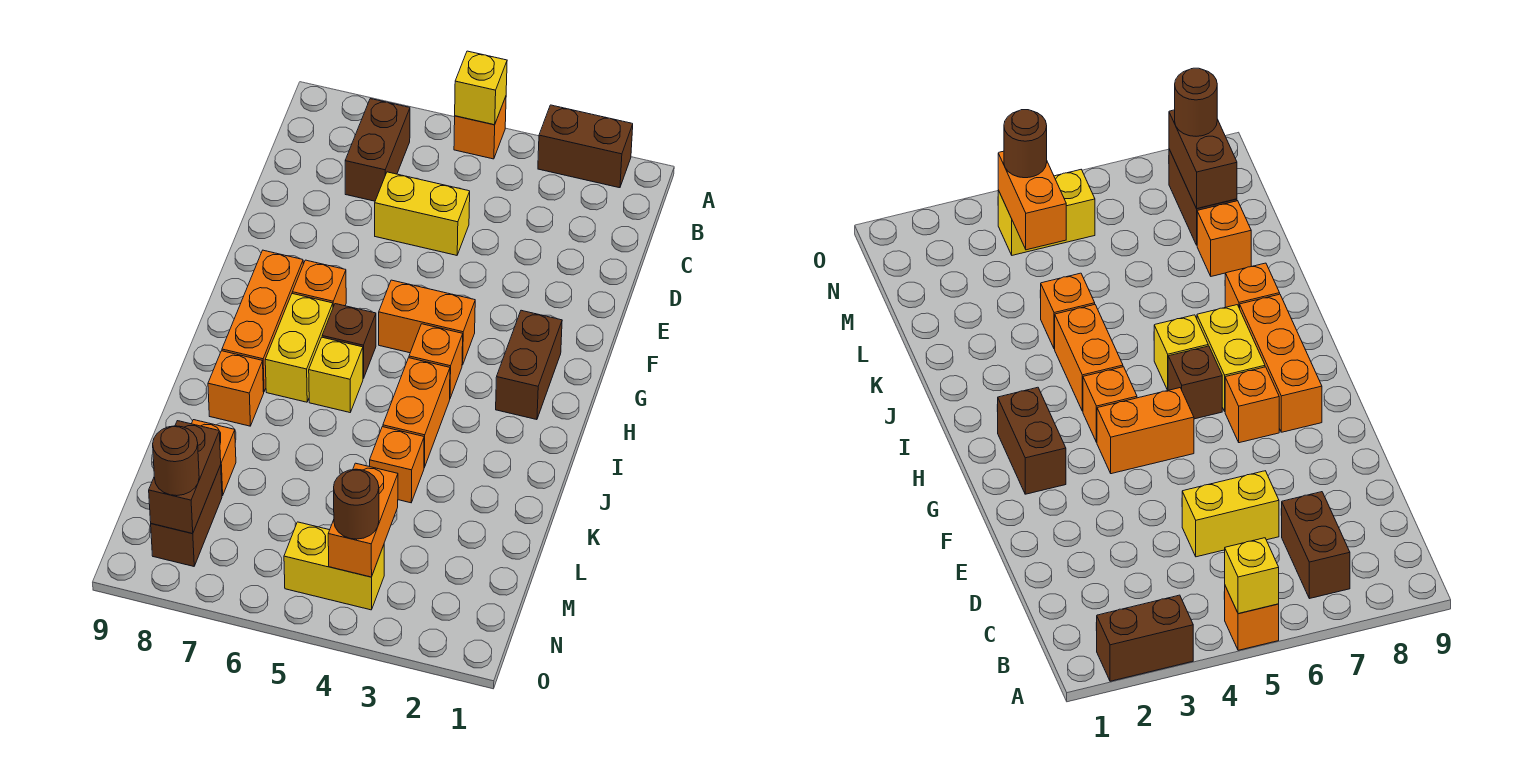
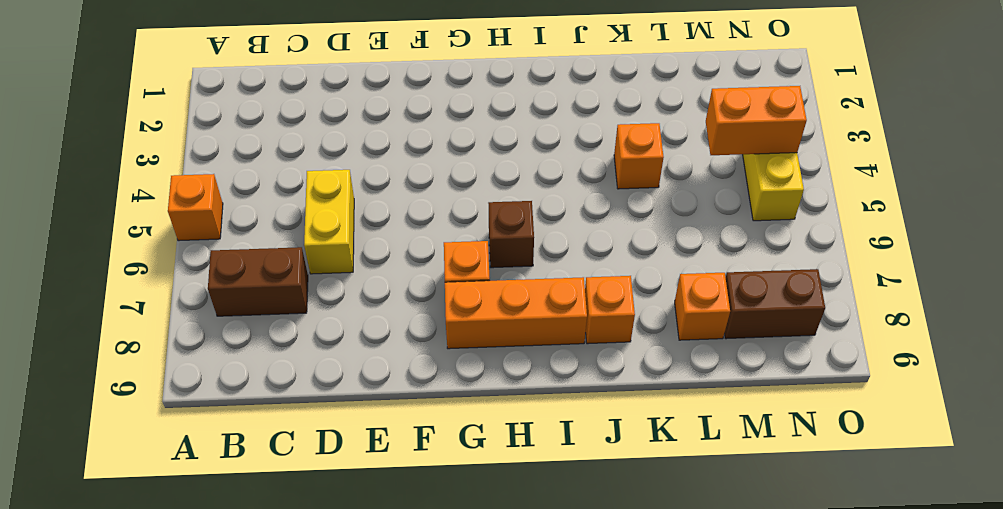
none -> brown brick A2:A3 level 1
none -> brown brick G2:H2 level 1
none -> orange brick G4:G5 level 1

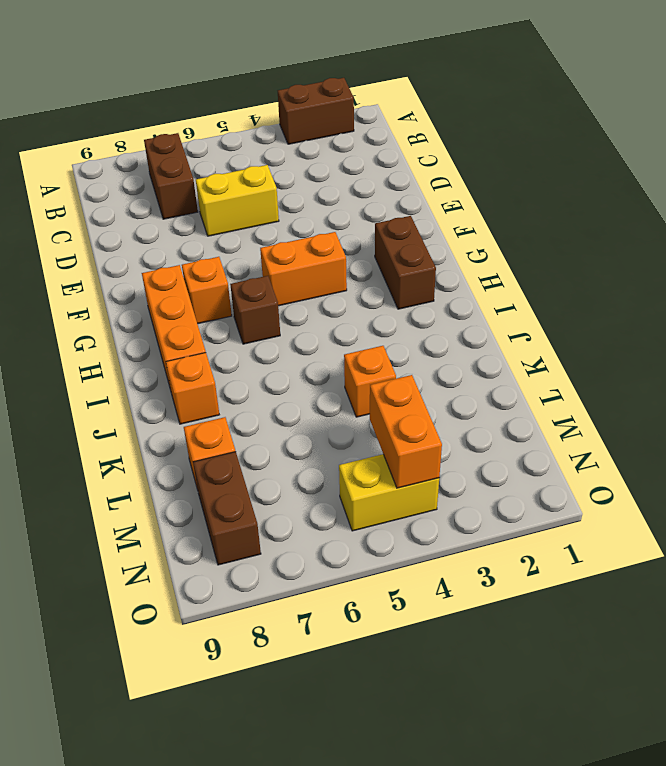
none -> orange brick A5 level 1
none -> orange brick H4 level 1
none -> yellow brick H7:I7 level 1

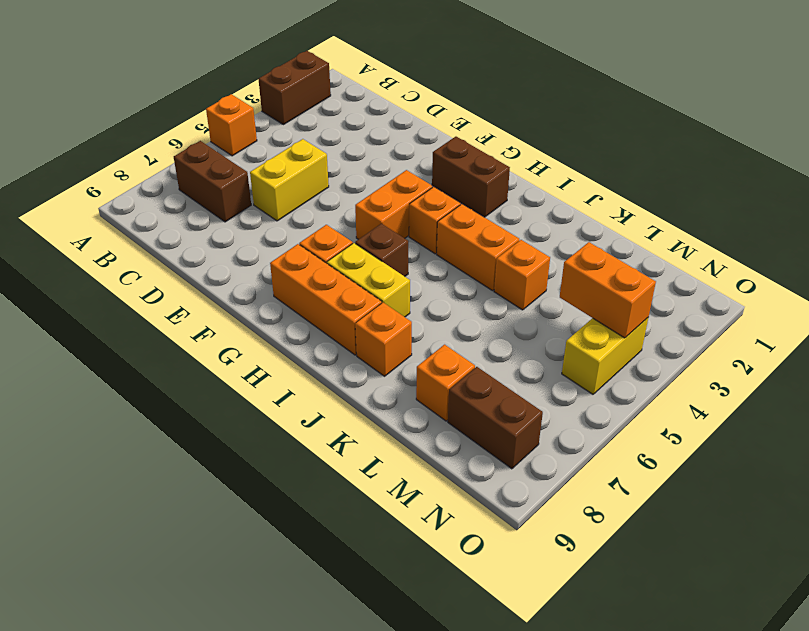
none -> yellow brick I6 level 1
none -> yellow brick A5 level 2
none -> brown brick M8:N8 level 2

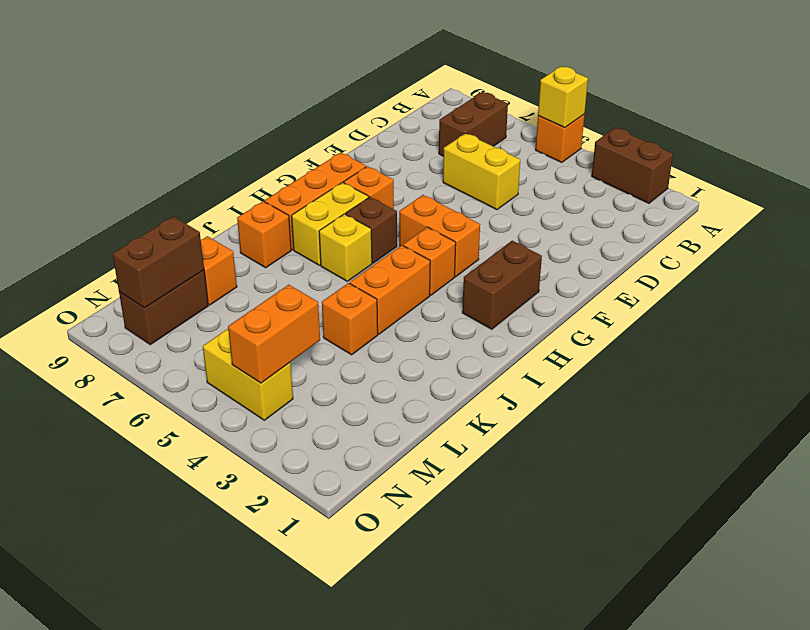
none -> brown round brick N4 level 3
none -> brown round brick N8 level 3

